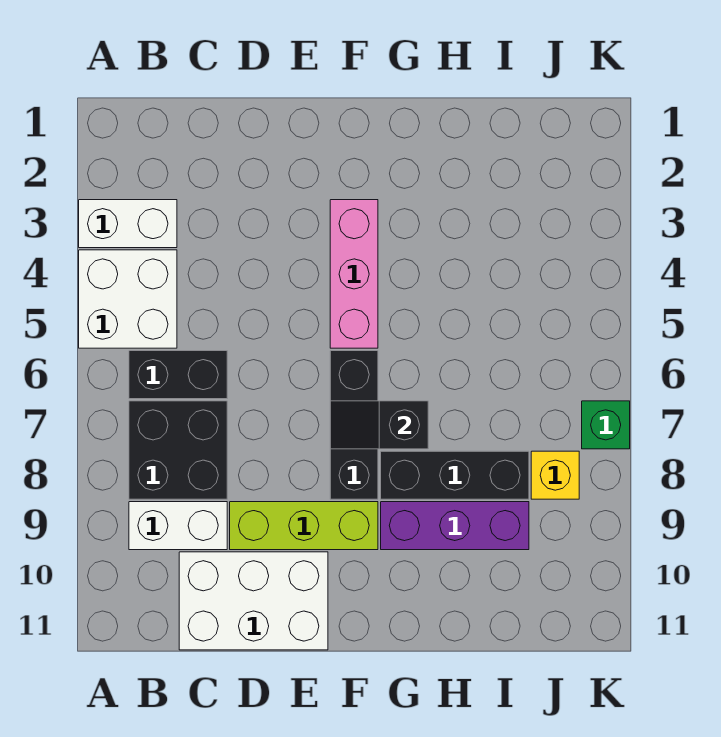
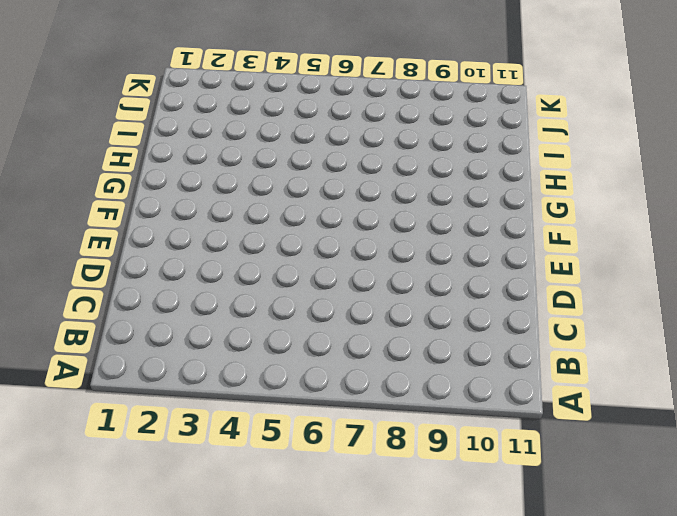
none -> white brick A3:B3 level 1
none -> white brick A4:B5 level 1
none -> black brick B6:C6 level 1

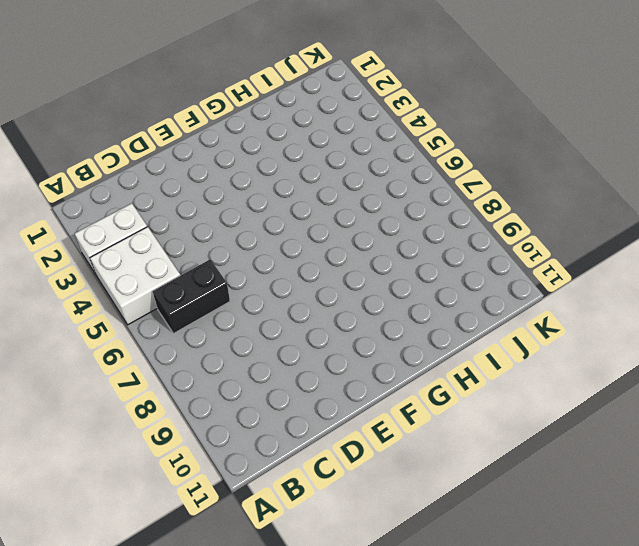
none -> black brick B7:C8 level 1
none -> white brick B9:C9 level 1
none -> white brick C10:E11 level 1

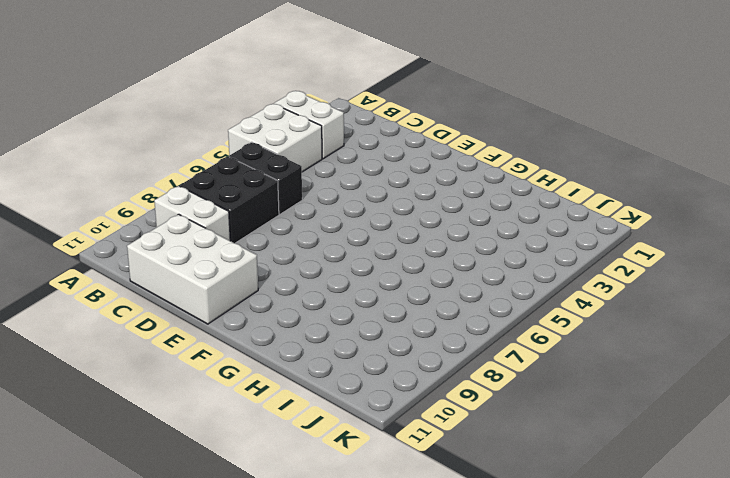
none -> lime brick D9:F9 level 1
none -> pink brick F3:F5 level 1
none -> black brick F6:F8 level 1

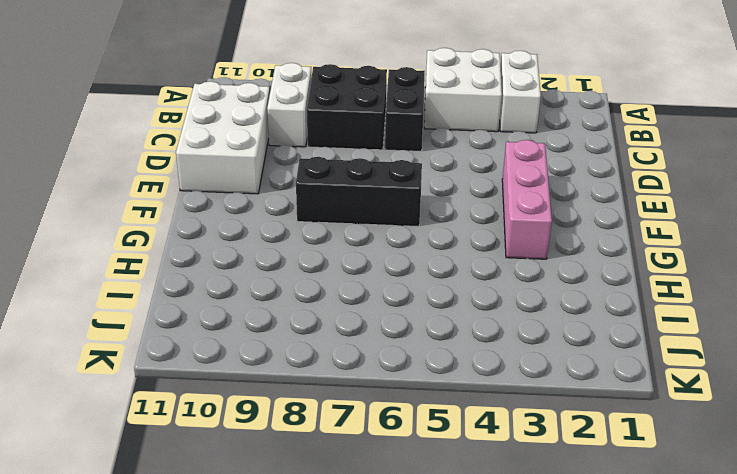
pink brick E3:G3 level 1 -> pink brick F3:F5 level 1
none -> lime brick D9:F9 level 1
none -> black brick G8:I8 level 1
none -> purple brick G9:I9 level 1

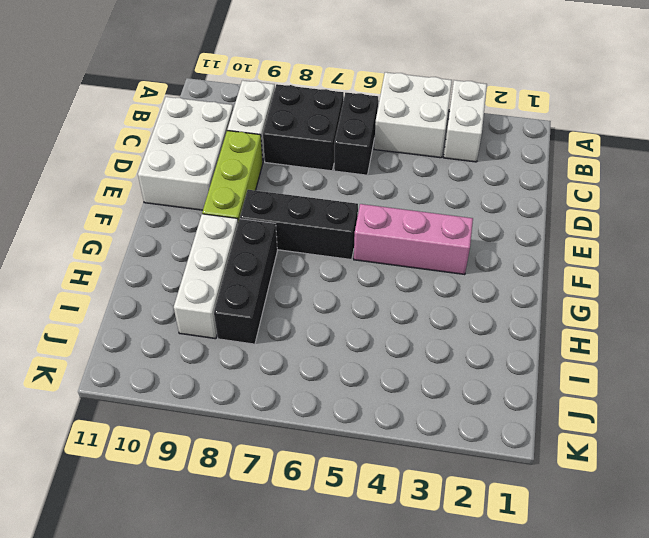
white brick G9:I9 level 1 -> purple brick G9:I9 level 1
none -> yellow brick J8 level 1
none -> green brick K7 level 1
none -> black slope F7:G7 level 2 top G

